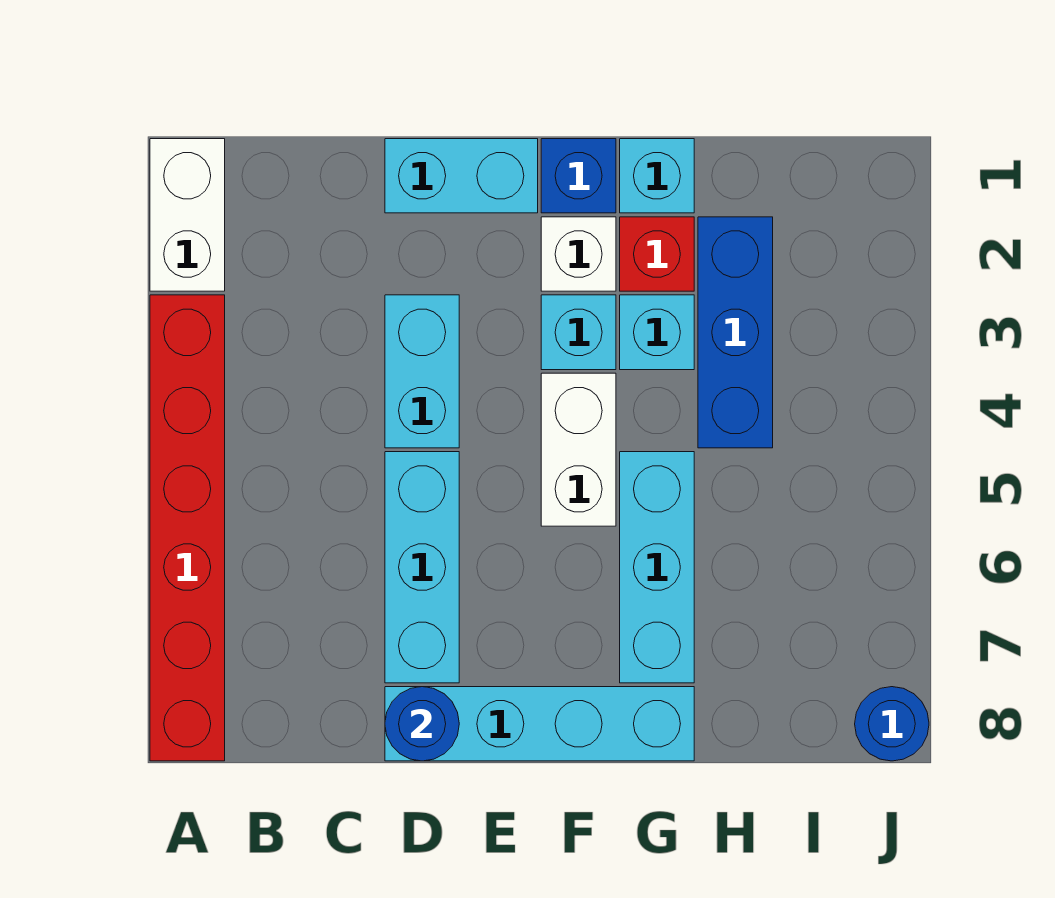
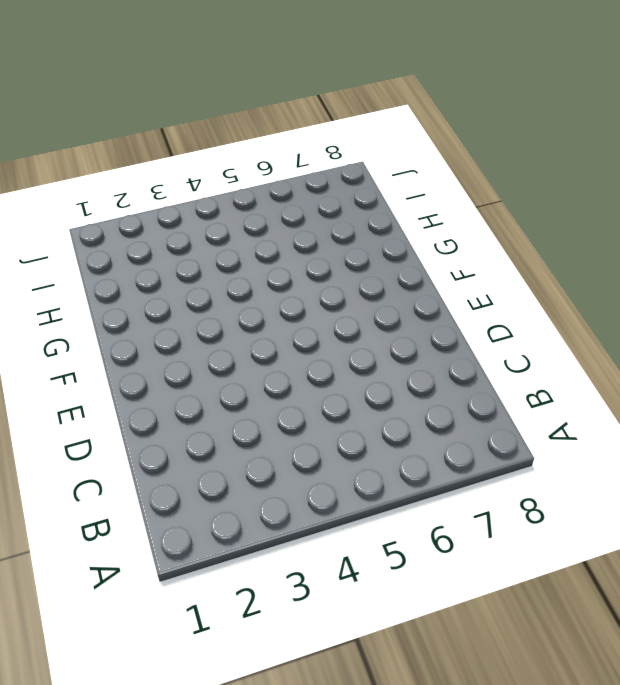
none -> white brick A1:A2 level 1
none -> red brick A3:A8 level 1
none -> cyan brick D1:E1 level 1

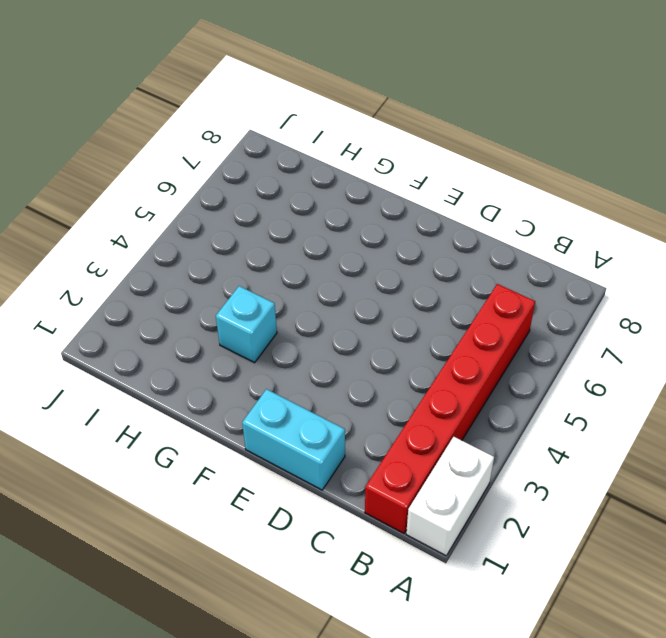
red brick B1:B6 level 1 -> red brick A3:A8 level 1
none -> cyan brick D3:D4 level 1
none -> cyan brick D5:D7 level 1
none -> cyan brick D8:G8 level 1

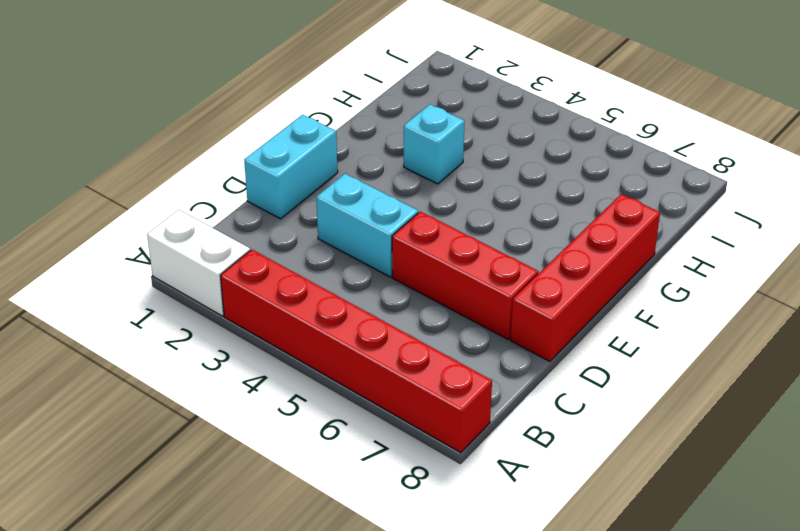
red brick D5:D7 level 1 -> cyan brick D5:D7 level 1
red brick D8:G8 level 1 -> cyan brick D8:G8 level 1
none -> blue brick F1 level 1
none -> white brick F2 level 1
none -> cyan brick F3 level 1

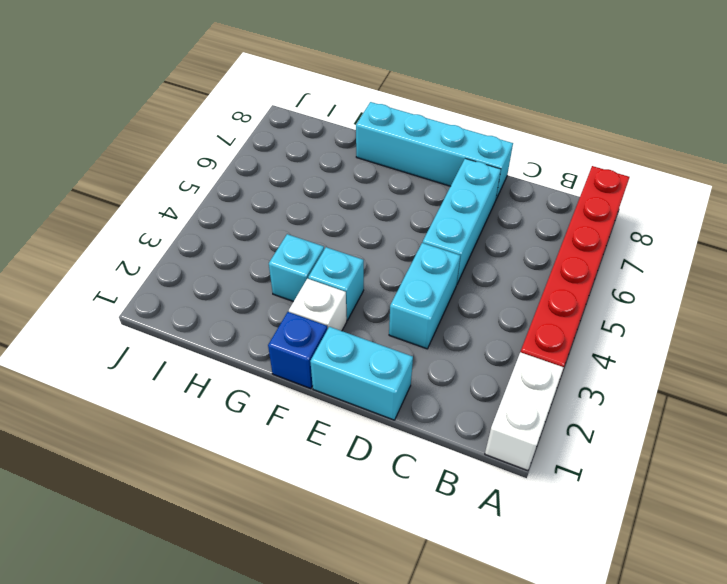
none -> white brick F4:F5 level 1
none -> cyan brick G1 level 1
none -> red brick G2 level 1

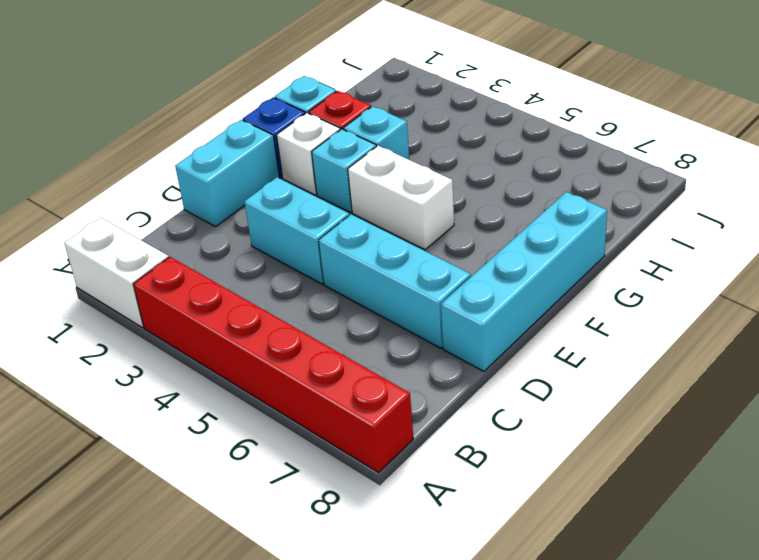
none -> cyan brick G5:G7 level 1
none -> blue brick H2:H4 level 1
none -> blue round brick J8 level 1

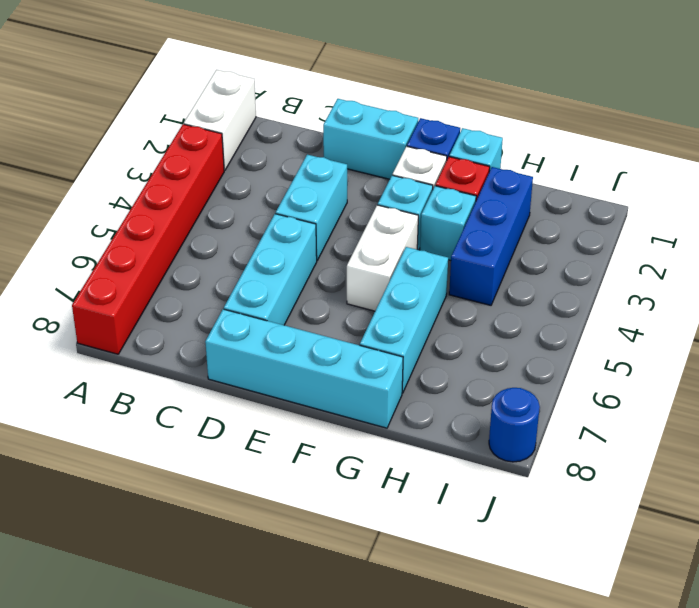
none -> blue round brick D8 level 2

